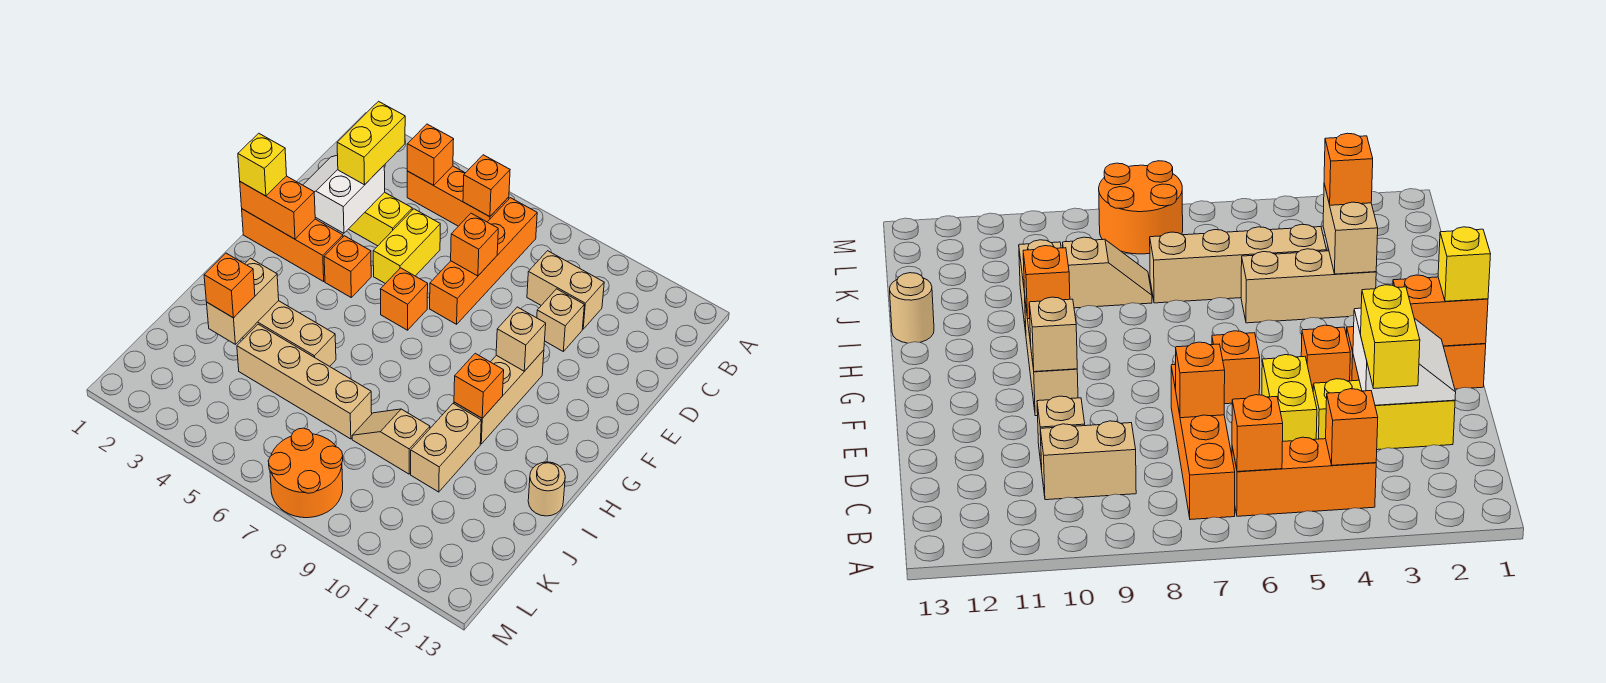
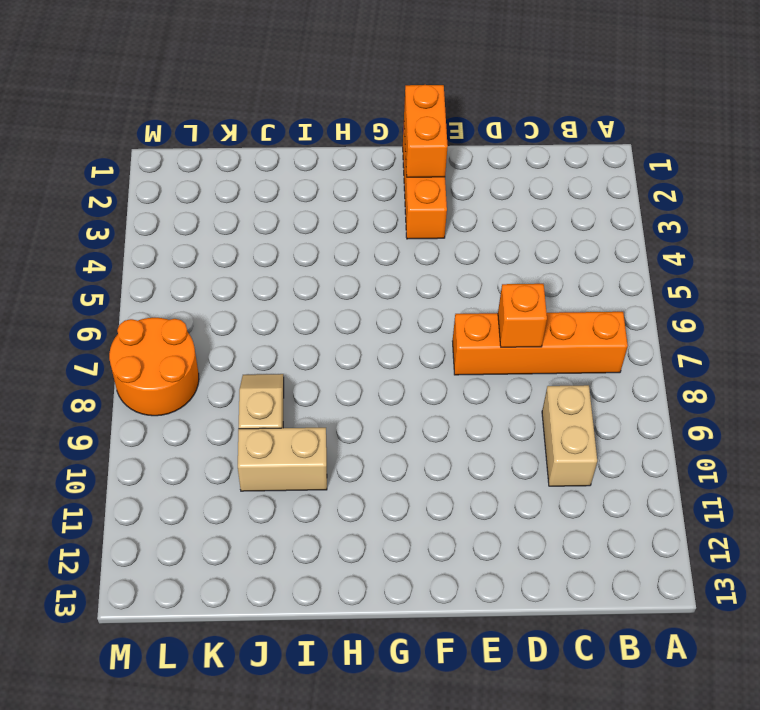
none -> orange brick B4:B6 level 1
none -> yellow brick D2:D4 level 1
none -> yellow brick D5:E5 level 1

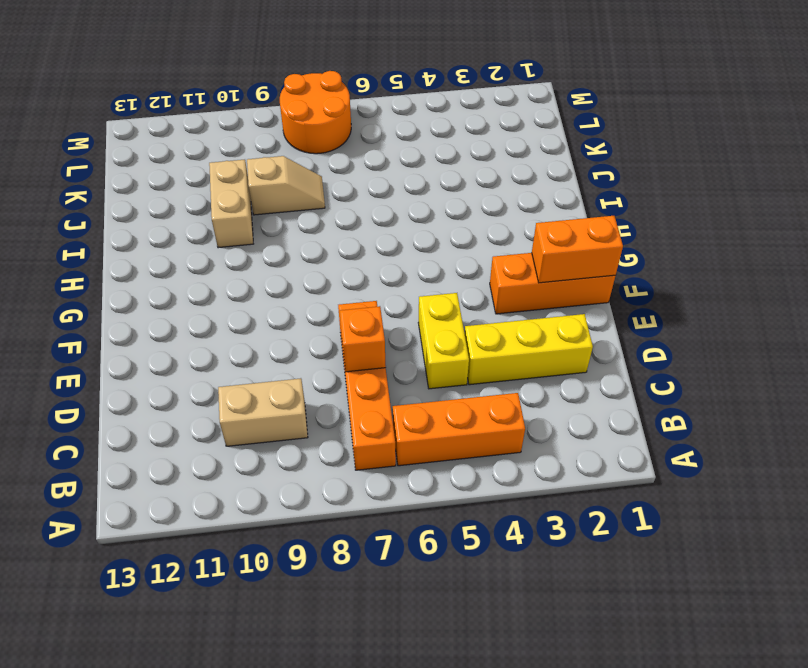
none -> tan brick D10 level 1
none -> orange brick F4 level 1
none -> orange brick F6 level 1

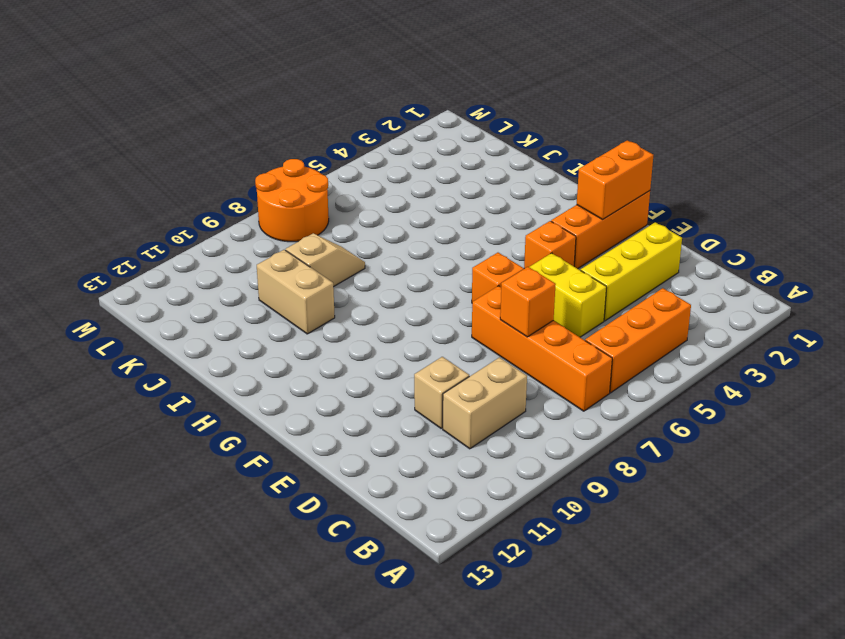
none -> tan brick F10:H10 level 1
none -> tan brick I3:I5 level 1
none -> tan round brick I13 level 1

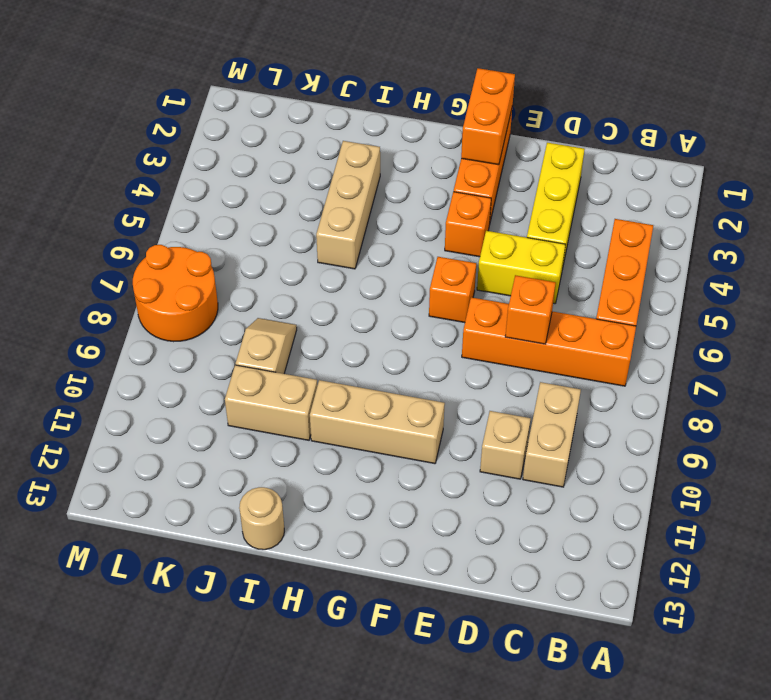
none -> tan brick J4:J7 level 1
none -> orange brick B4 level 2
none -> orange brick B6 level 2

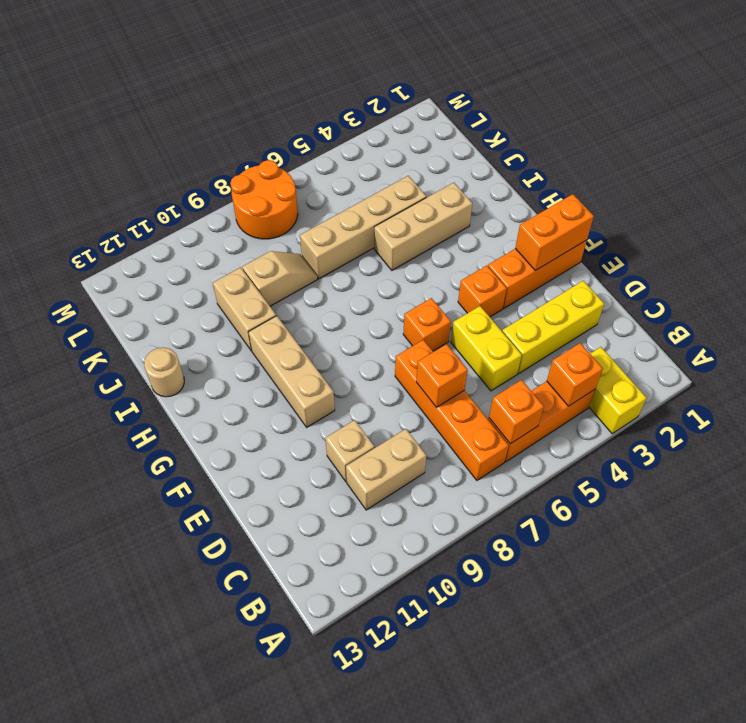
yellow brick A3:B3 level 1 -> yellow brick C3:D3 level 3
none -> white slope D2:E3 level 2 top 3
none -> tan brick F10 level 2
none -> orange brick H10 level 2

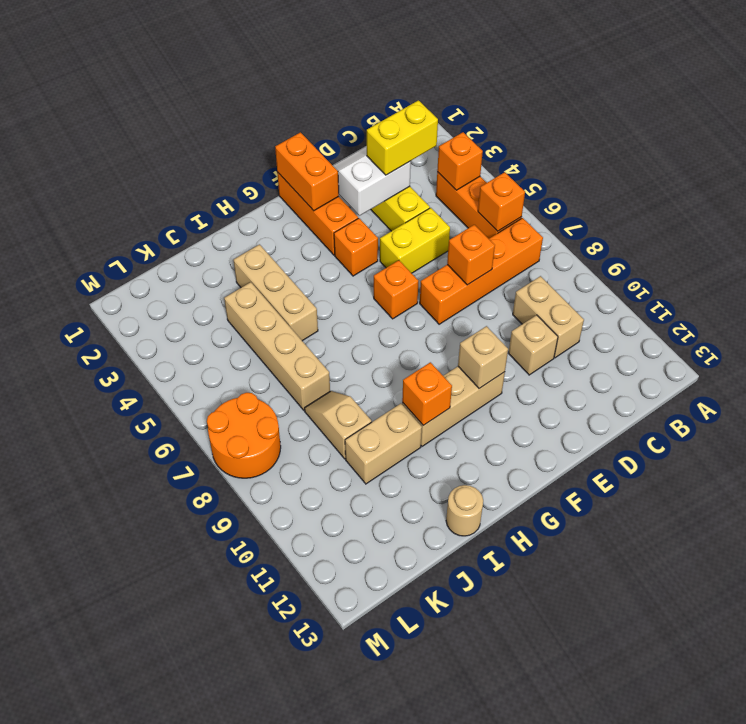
none -> tan brick I3:J3 level 2
none -> yellow brick F1 level 3
none -> orange brick J3 level 3

